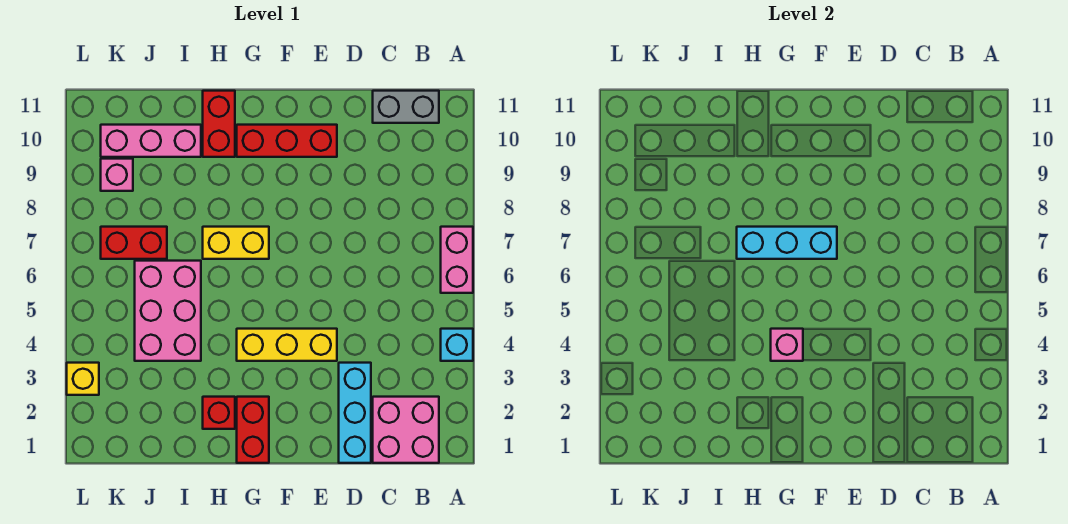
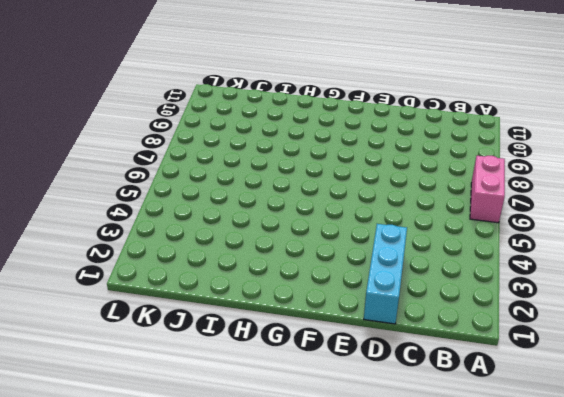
none -> cyan brick A4 level 1
none -> pink brick B1:C2 level 1
none -> grey brick B11:C11 level 1

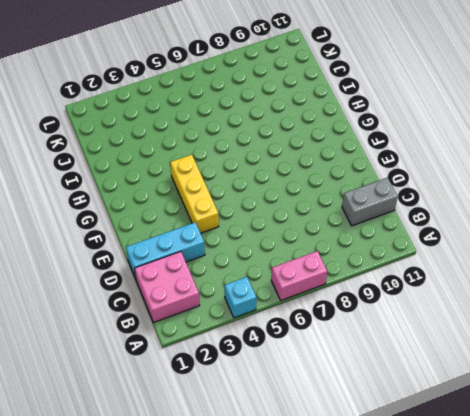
grey brick C10:C11 level 1 -> grey brick B11:C11 level 1
none -> red brick E10:G10 level 1
none -> red brick G1:G2 level 1
none -> yellow brick G7:H7 level 1

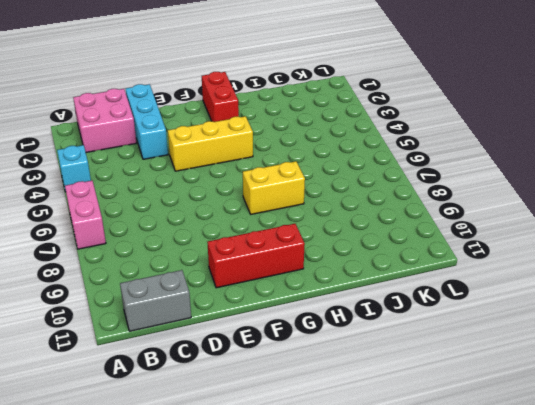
none -> red brick H2 level 1
none -> red brick H10:H11 level 1
none -> pink brick I4:J6 level 1

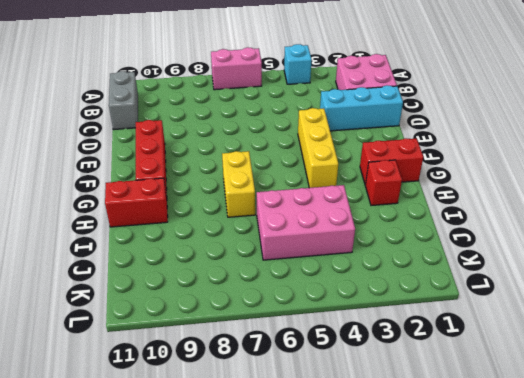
none -> pink brick I10:K10 level 1
none -> red brick J7:K7 level 1
none -> pink brick K9 level 1

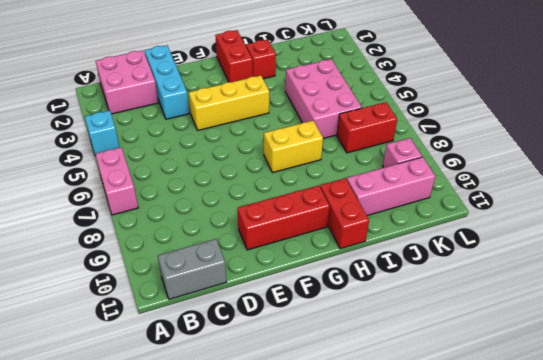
none -> yellow brick L3 level 1
none -> cyan brick F7:H7 level 2
none -> pink brick G4 level 2

